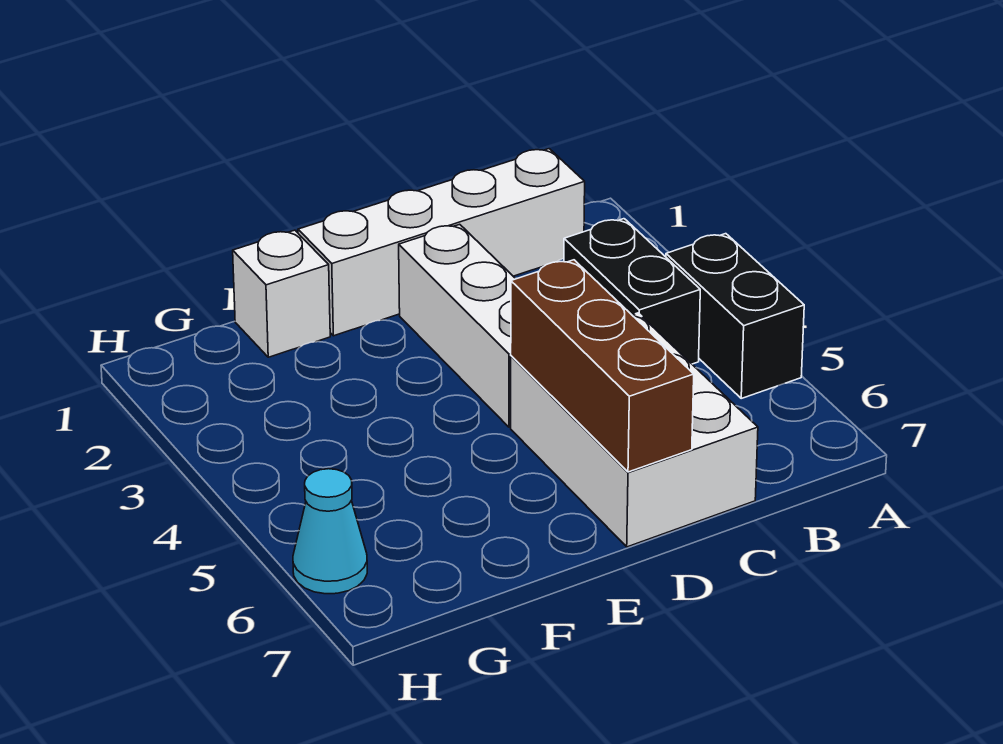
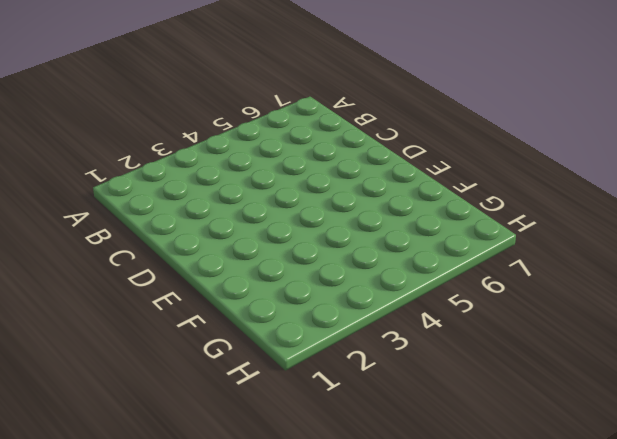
none -> black brick A4:A5 level 1
none -> white brick B1:E1 level 1

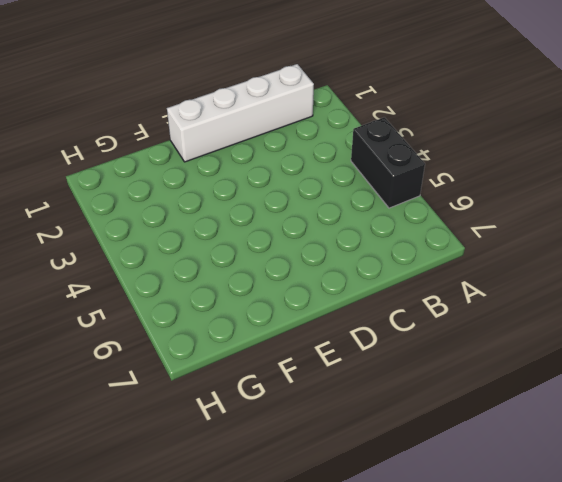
none -> black brick B3:B4 level 1
none -> white brick C5:D7 level 1

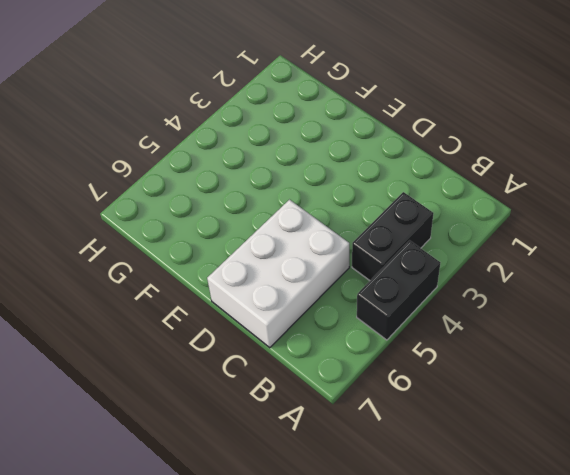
none -> white brick B1:E1 level 1
none -> white brick D2:D4 level 1

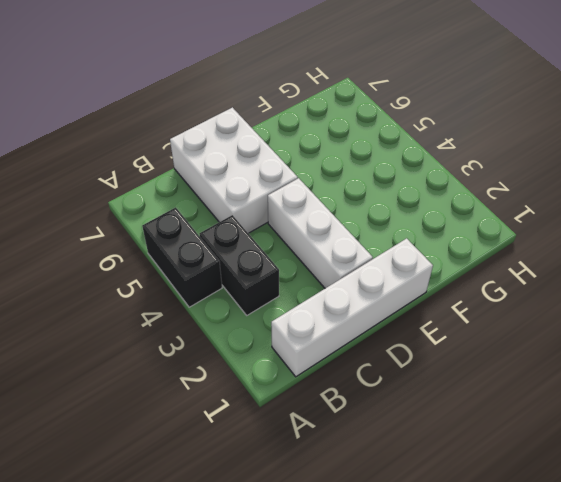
none -> white brick F1 level 1
none -> cyan cone H6 level 1

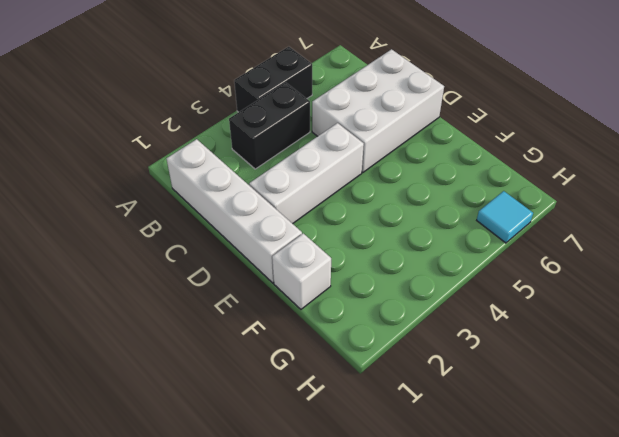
cyan tile H6 level 1 -> cyan cone H6 level 1
none -> brown brick D5:D7 level 2

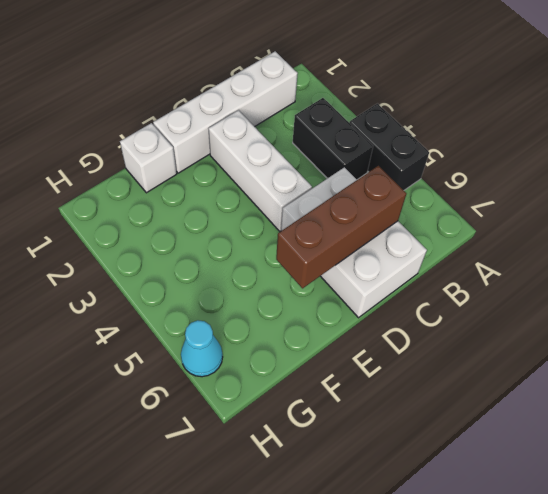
brown brick C6:E6 level 2 -> brown brick D5:D7 level 2

